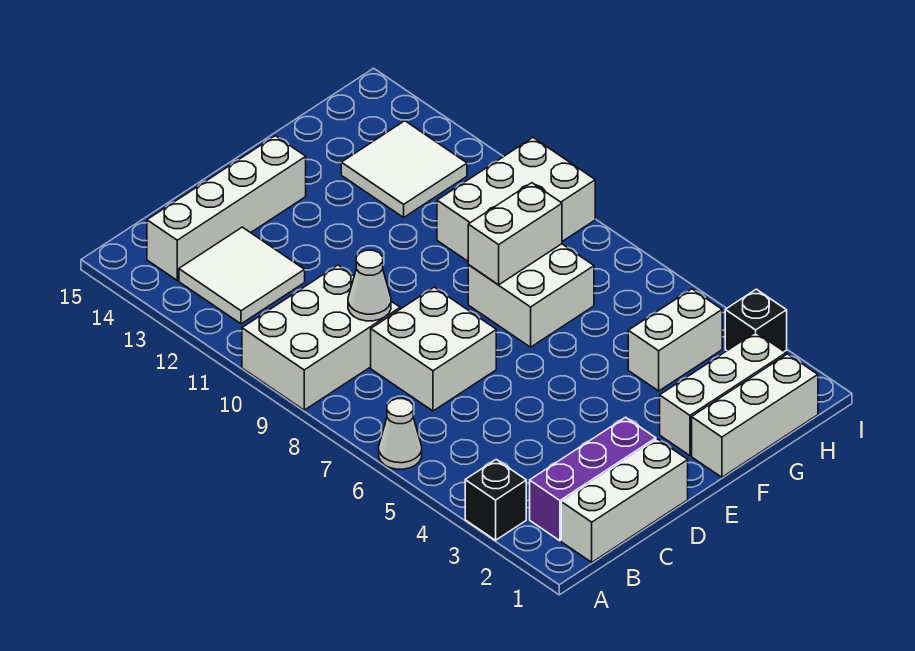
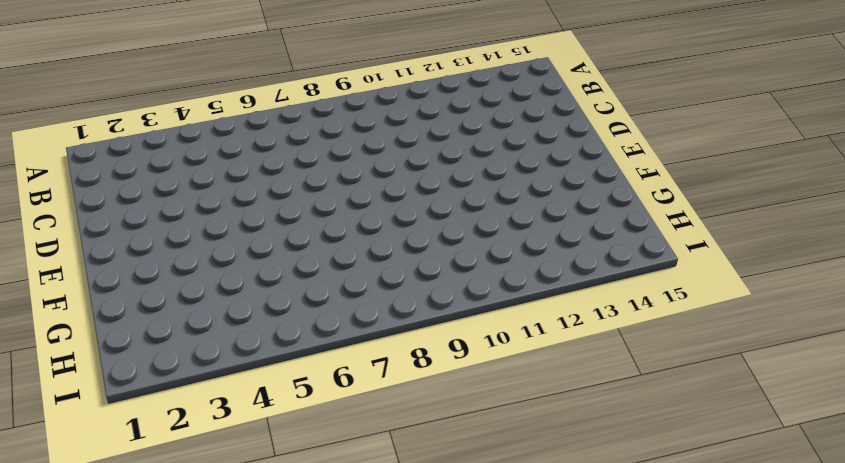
none -> black brick A3 level 1
none -> white cone A6 level 1
none -> white brick A9:C10 level 1

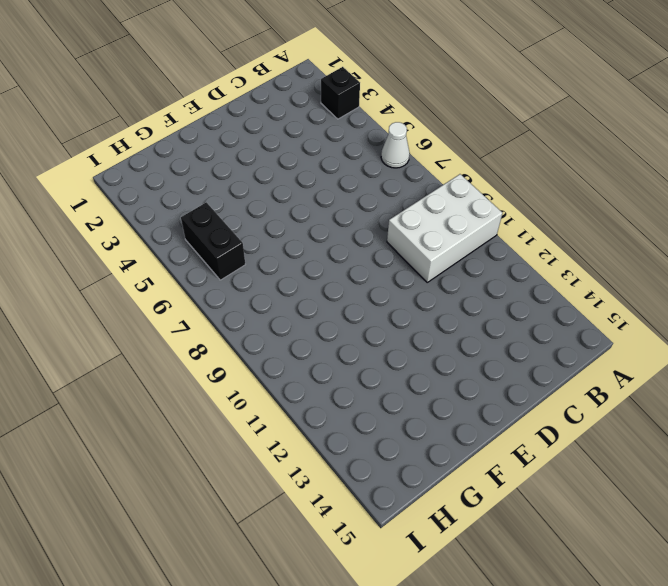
black brick H5:H6 level 1 -> none
none -> white brick B1:D1 level 1
none -> purple brick B2:D2 level 1
none -> white tile B12:C13 level 1

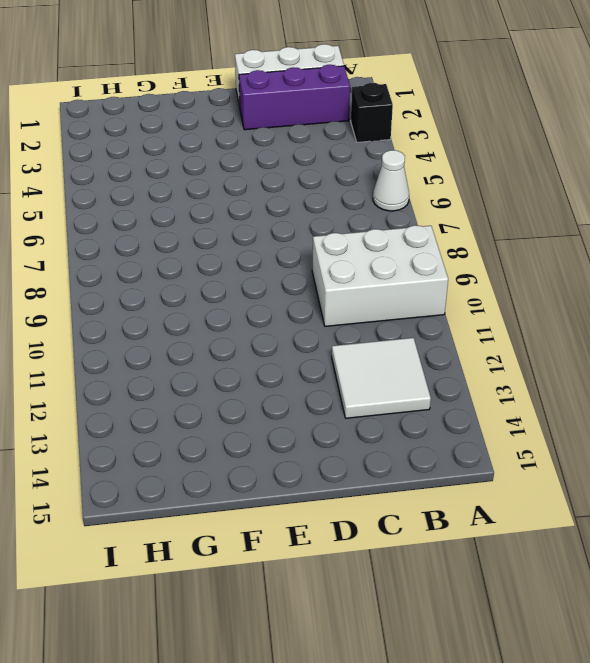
none -> white brick B14:E14 level 1
none -> white brick C7:D8 level 1
none -> white brick F1:H1 level 1

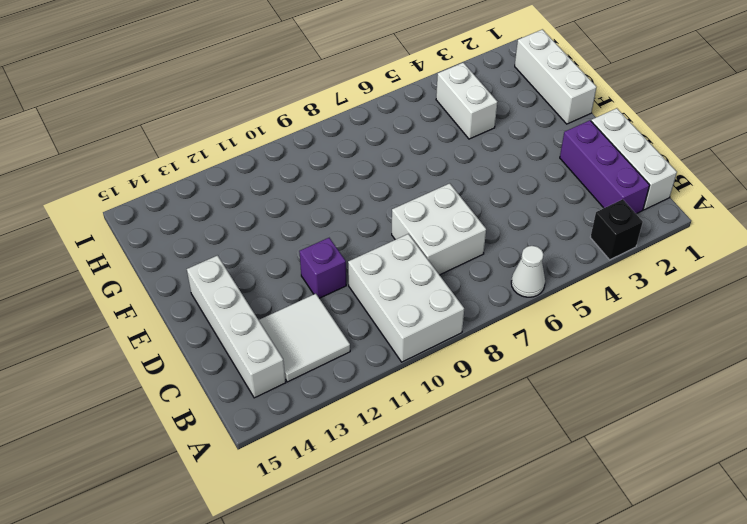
purple brick D11 level 1 -> none
none -> white brick F2:H2 level 1
none -> white brick F7:G8 level 1
none -> white brick G9:I10 level 1

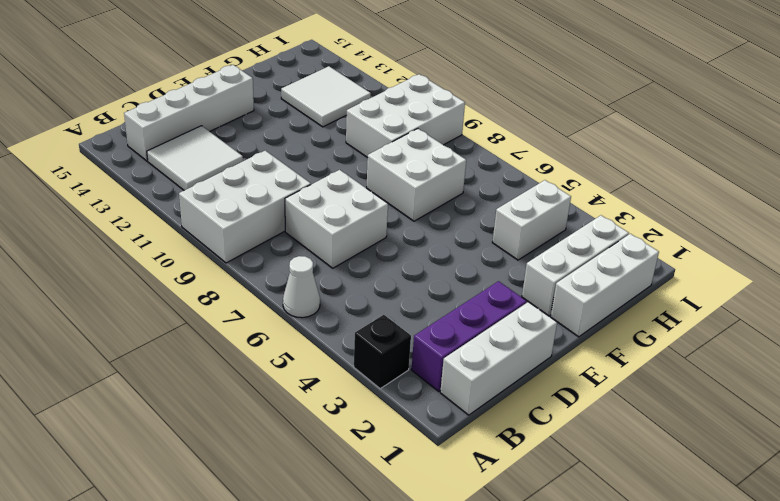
none -> black brick I3 level 1
none -> white cone C9 level 2
none -> white brick F8:G8 level 2

